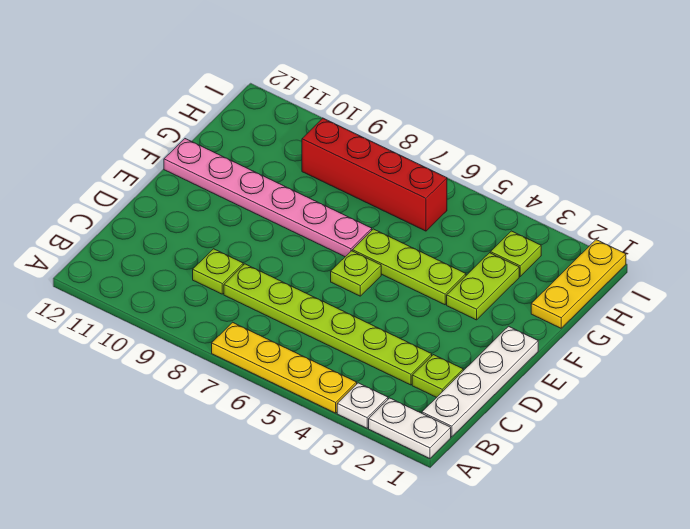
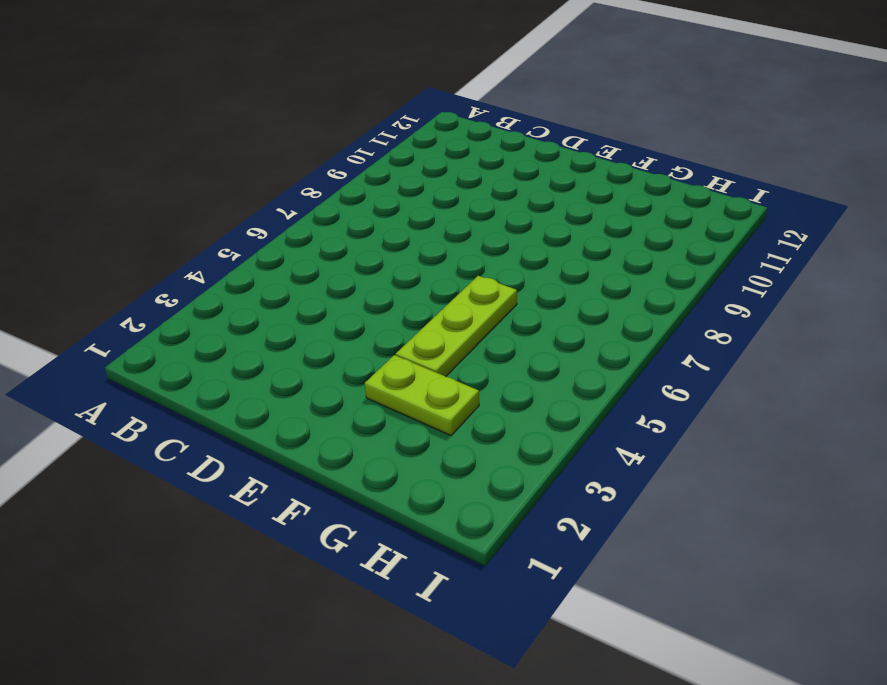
none -> white plate A1:A2 level 1
none -> white plate A3 level 1
none -> yellow plate A4:A7 level 1

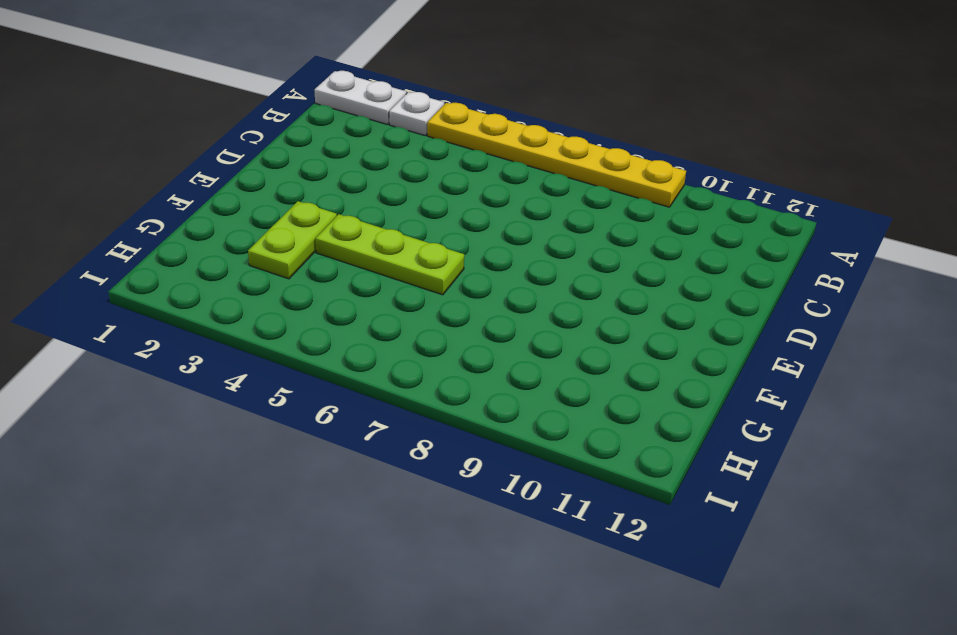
yellow plate A4:A9 level 1 -> yellow plate A4:A7 level 1
none -> white plate B1:E1 level 1
none -> lime plate C2 level 1
none -> lime plate C3:C8 level 1

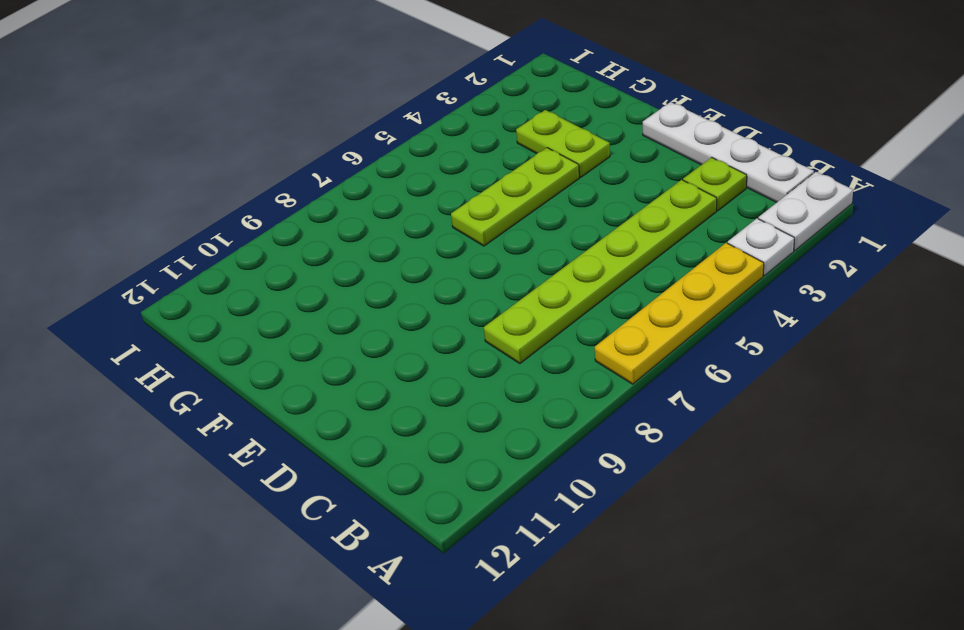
none -> lime plate C9 level 1
none -> lime plate E6 level 1
none -> pink plate F7:F12 level 1

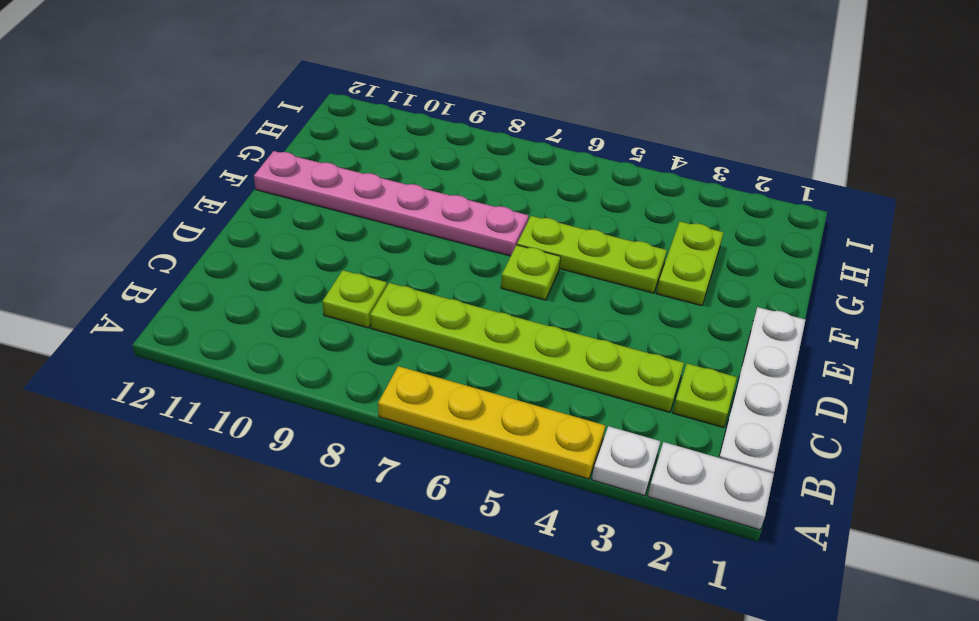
none -> yellow plate G1:I1 level 1
none -> lime plate H3 level 1
none -> red brick H6:H9 level 1

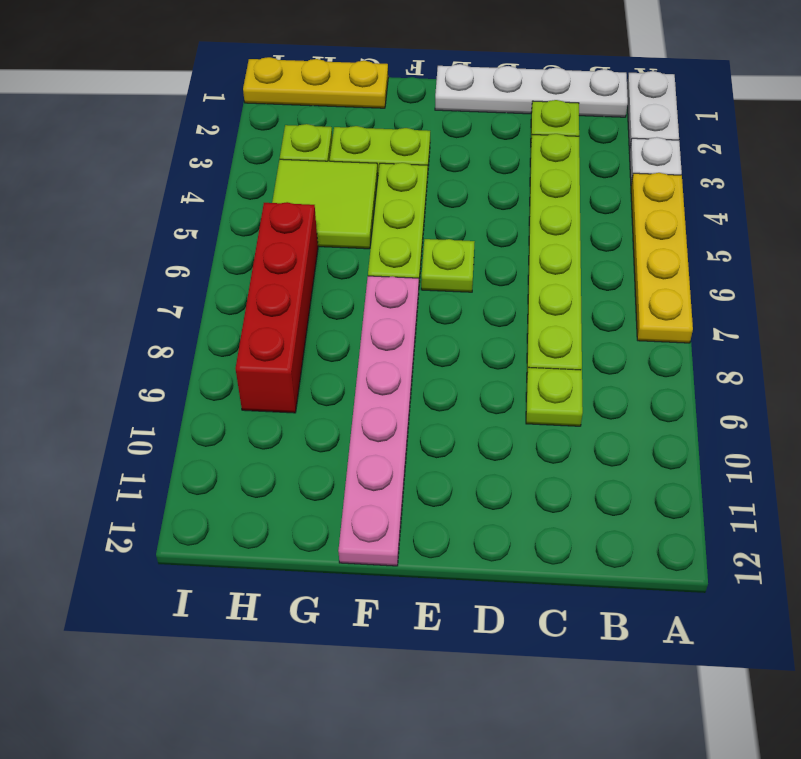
lime tile G4:H5 level 1 -> none

